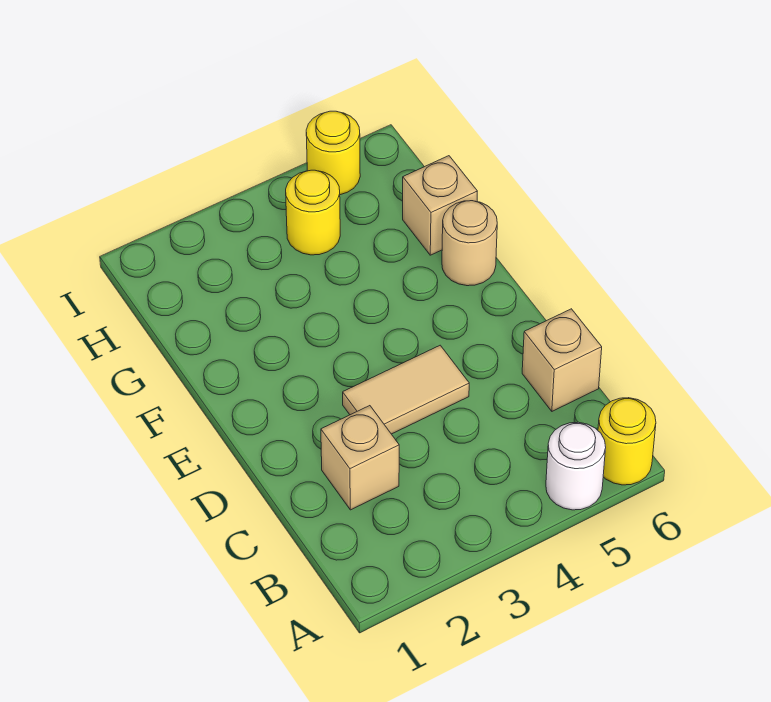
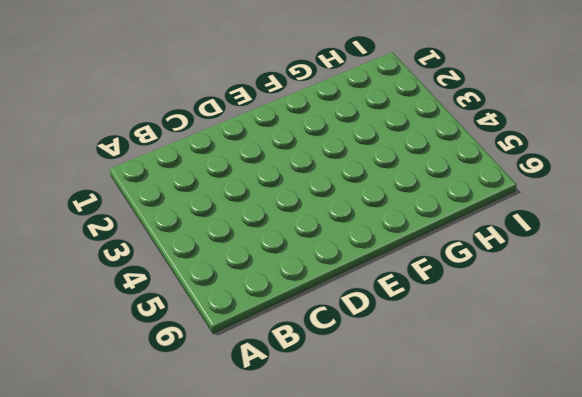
none -> white round brick A5 level 1
none -> yellow round brick A6 level 1

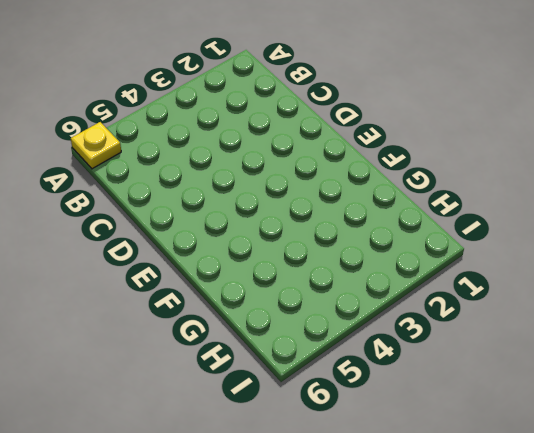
yellow plate A6 level 1 -> yellow round brick A6 level 1
none -> white round brick A5 level 1
none -> tan brick C2 level 1

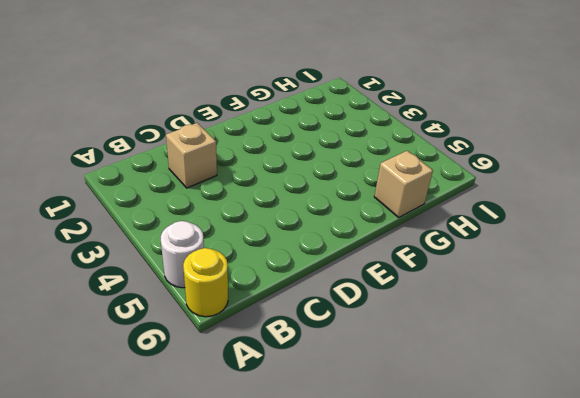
none -> tan brick C6 level 1
none -> tan tile D3:D4 level 1

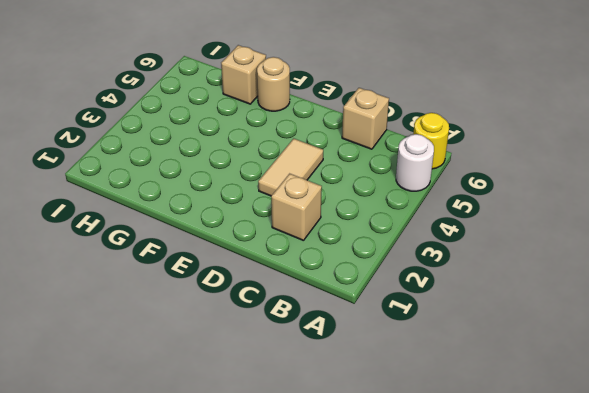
none -> yellow round brick H4 level 1
none -> yellow round brick I5 level 1

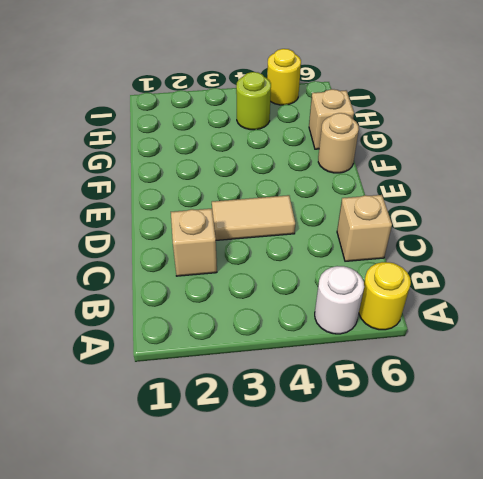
lime round brick H4 level 1 -> yellow round brick H4 level 1

